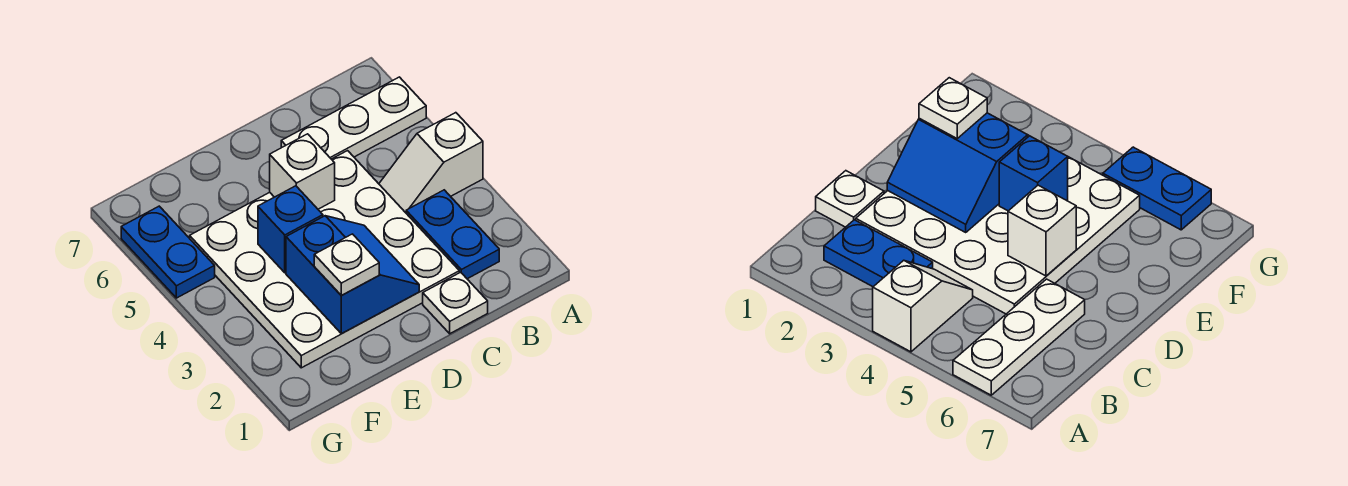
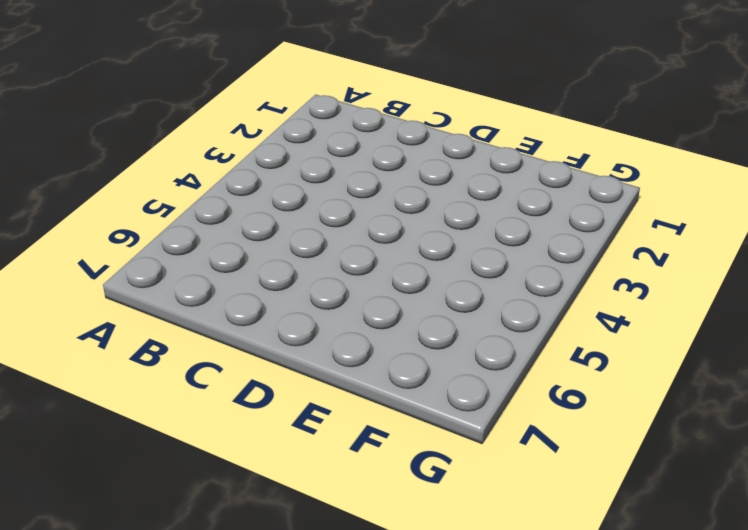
none -> white slope A4:B4 level 1 top A
none -> white plate A6:C6 level 1

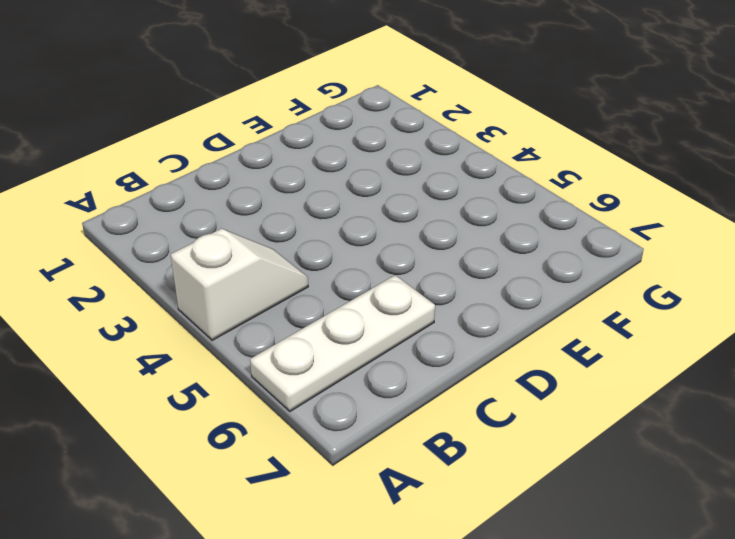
none -> blue plate B2:B3 level 1
none -> white plate C1 level 1

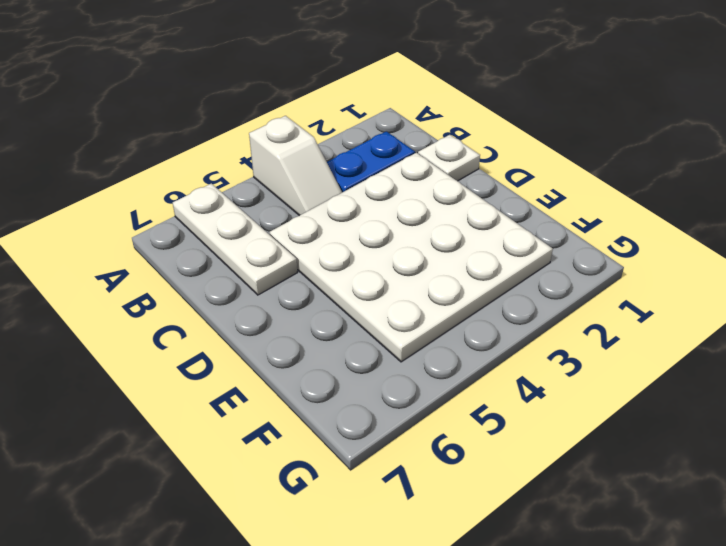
none -> blue plate G5:G6 level 1
none -> blue slope D2:E3 level 2 top E

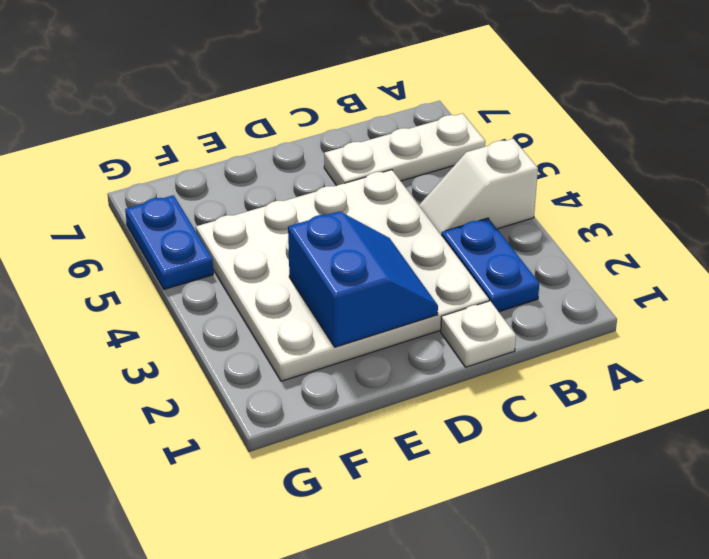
none -> white brick D5 level 2
none -> blue brick E4 level 2

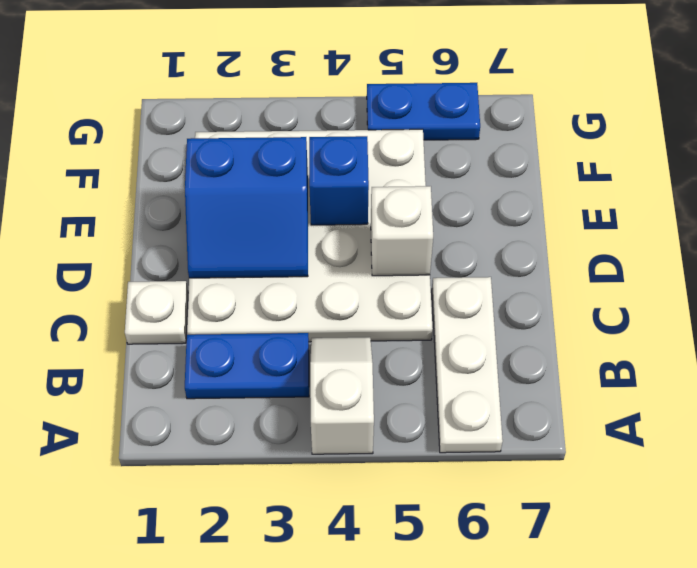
none -> white plate E2 level 3

